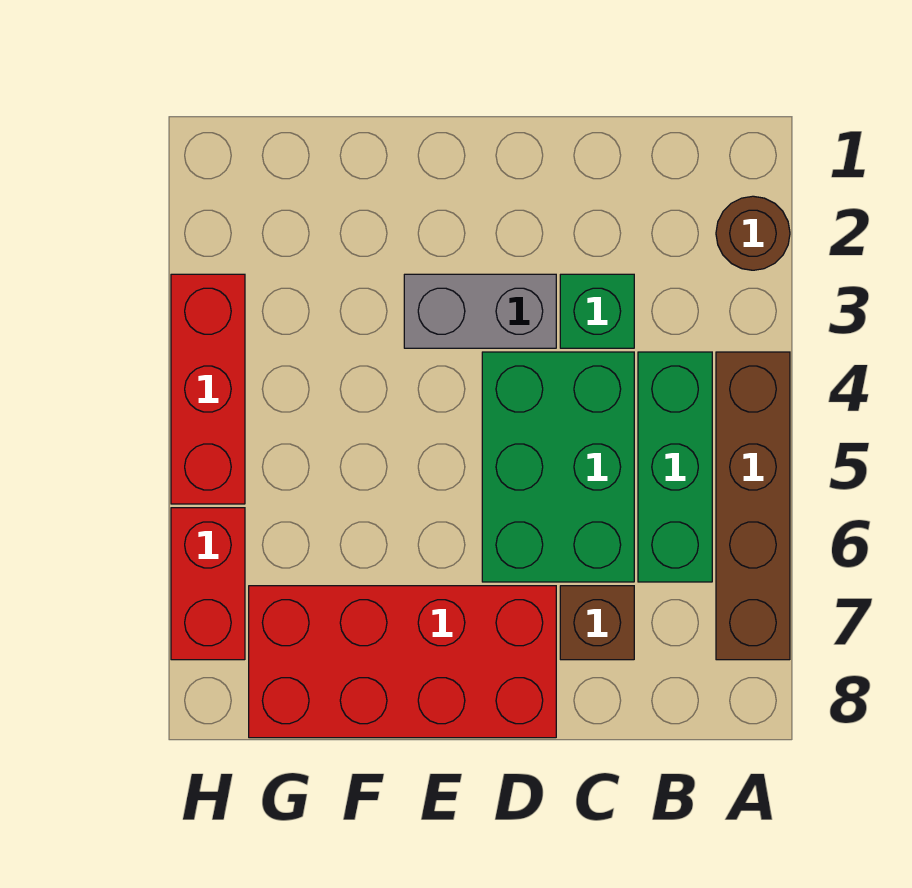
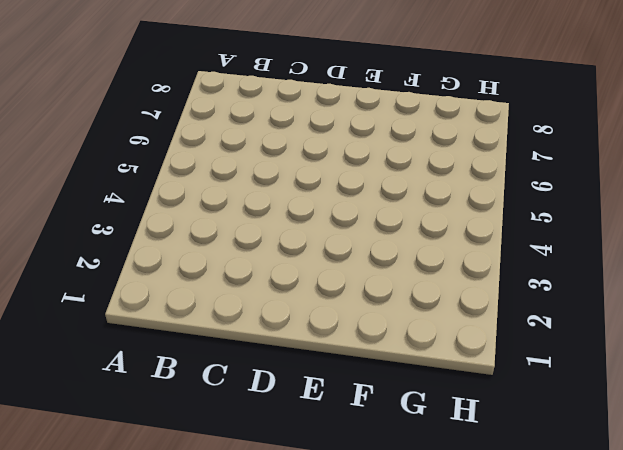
none -> brown round brick A2 level 1
none -> brown brick A4:A7 level 1

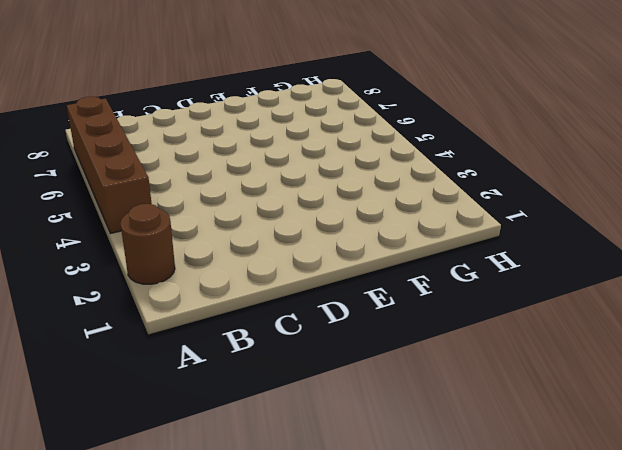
none -> green brick B4:B6 level 1
none -> green brick C3 level 1

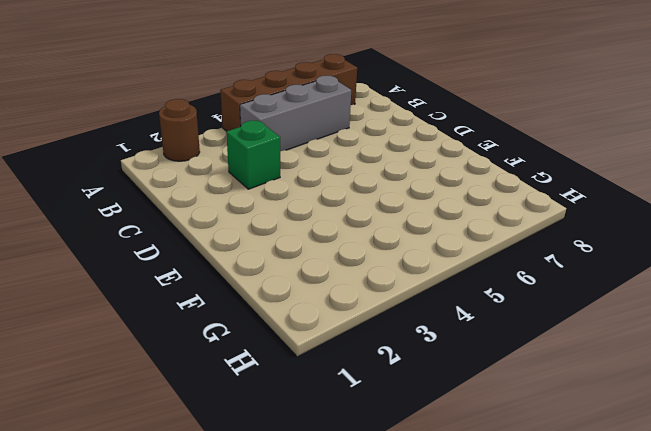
grey brick B4:B6 level 1 -> green brick B4:B6 level 1
none -> green brick C4:D6 level 1
none -> brown brick C7 level 1

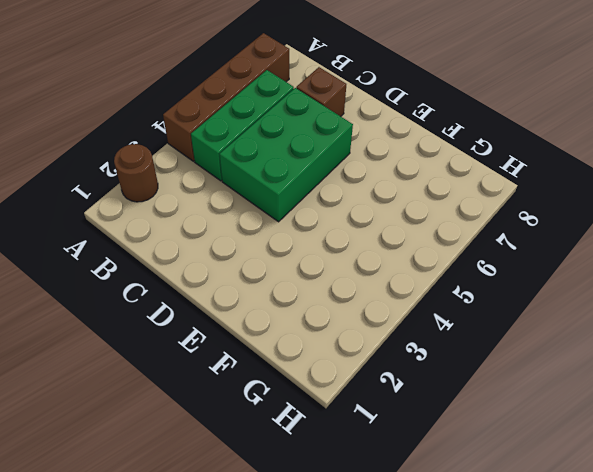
none -> green brick C3 level 1
none -> grey brick D3:E3 level 1

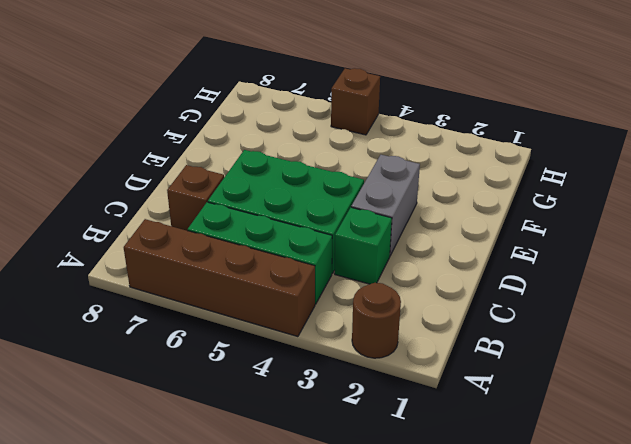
brown brick H5 level 1 -> red brick H3:H5 level 1
none -> red brick D7:G8 level 1
none -> red brick H6:H7 level 1

